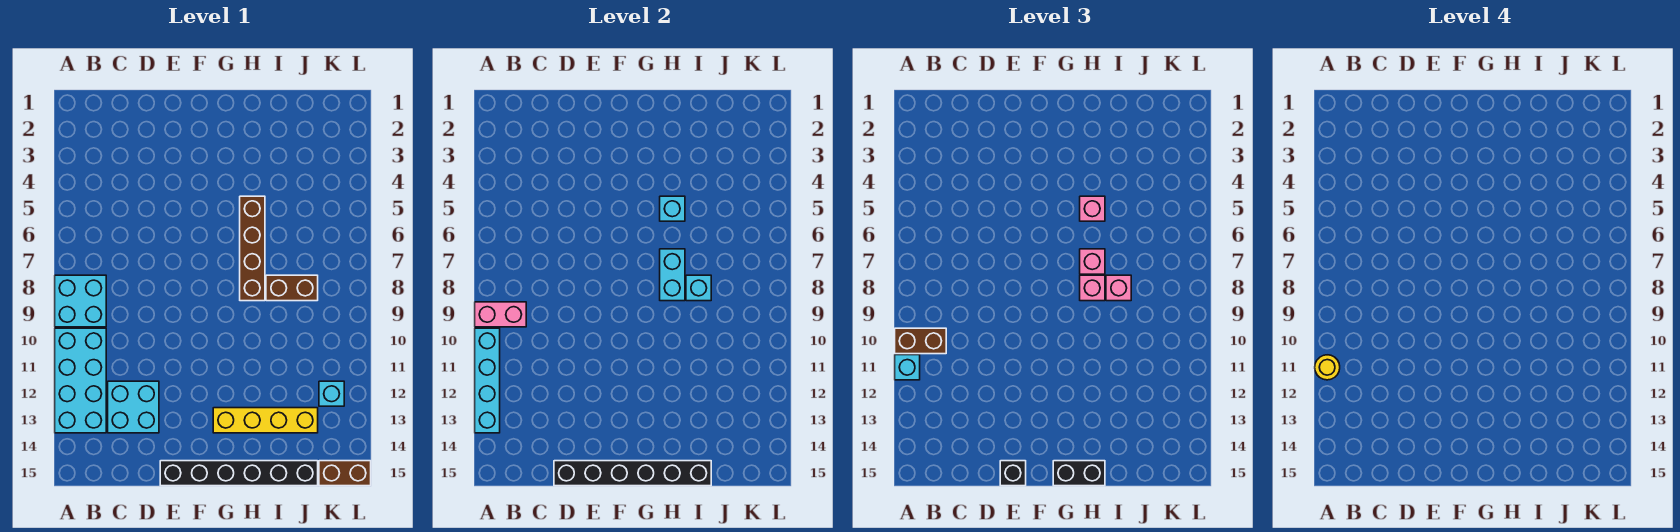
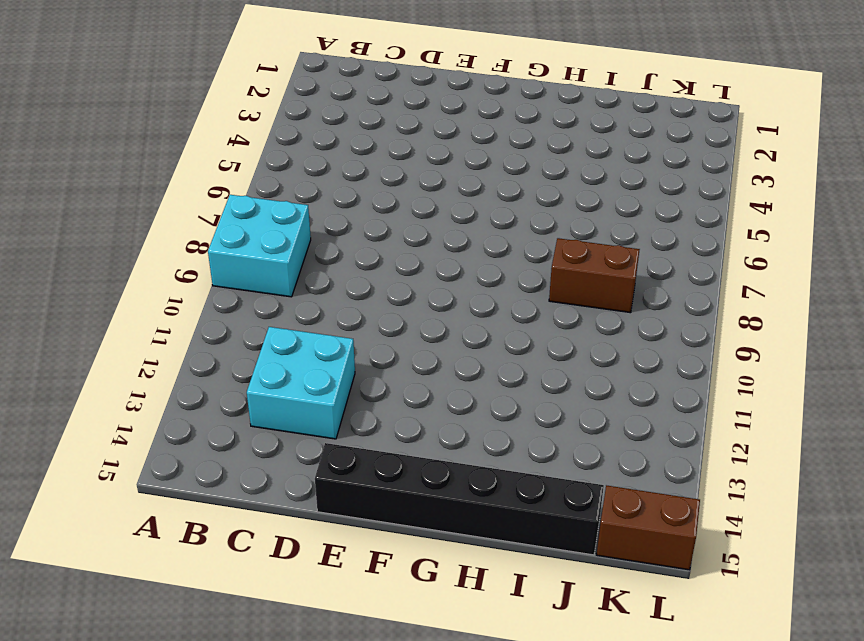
none -> cyan brick A10:B13 level 1
none -> yellow brick G13:J13 level 1
none -> brown brick H5:H8 level 1

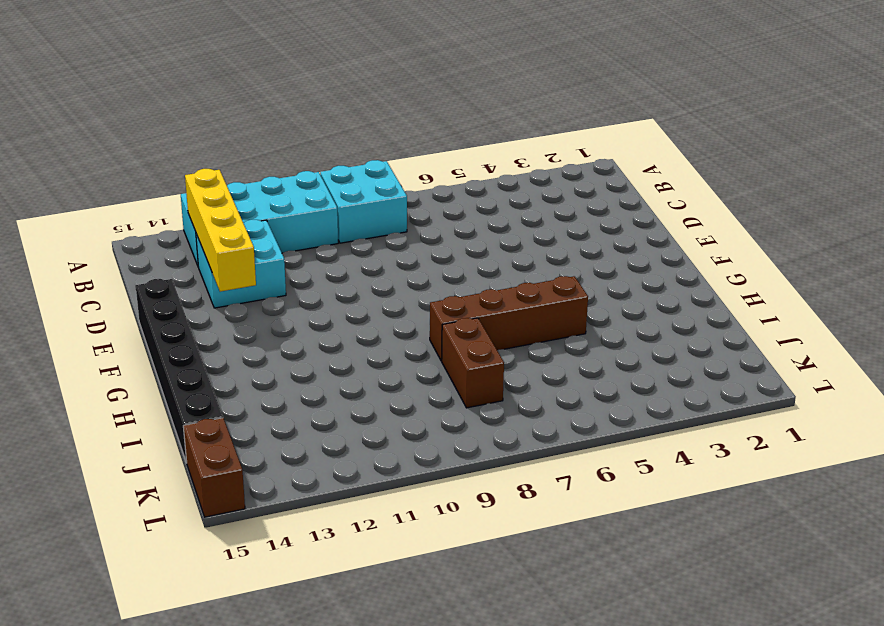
yellow brick B13:E13 level 2 -> yellow brick G13:J13 level 1
none -> cyan brick K12 level 1
none -> pink brick A9:B9 level 2
none -> cyan brick A10:A13 level 2

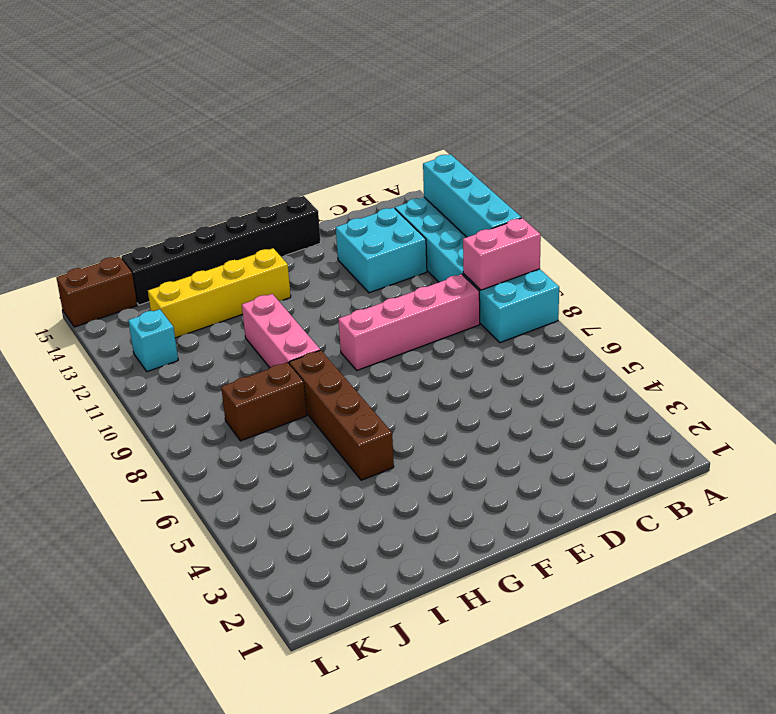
pink brick C9:F9 level 1 -> none
pink brick H9:H11 level 1 -> none
none -> black brick D15:I15 level 2
none -> cyan brick H5 level 2
none -> cyan brick H7:H8 level 2

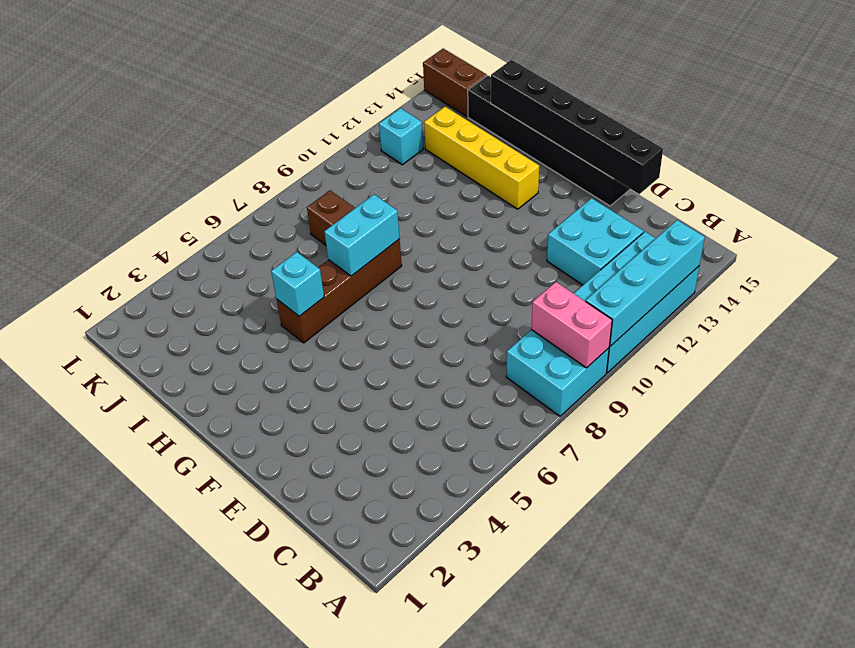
none -> cyan brick I8 level 2
none -> brown brick A10:B10 level 3
none -> cyan brick A11 level 3

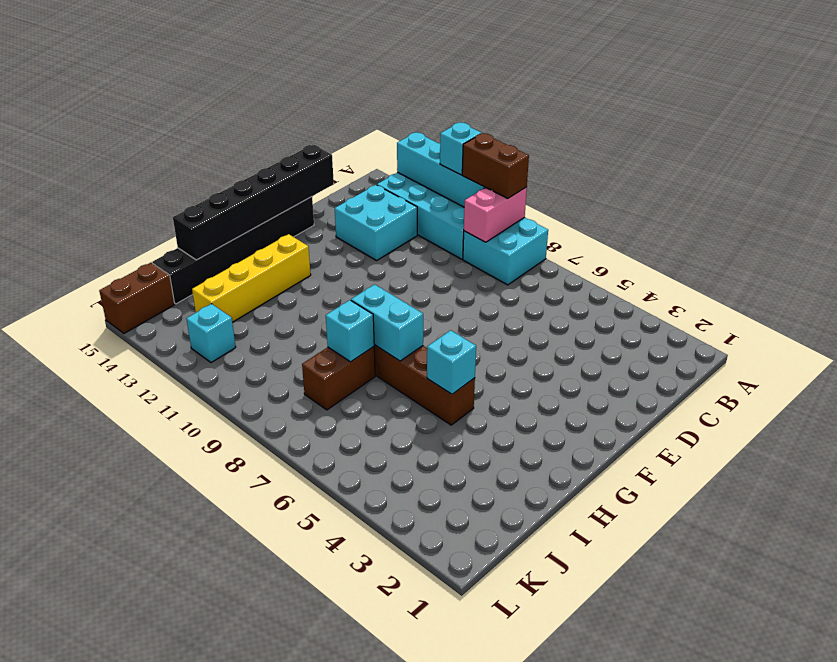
brown brick A9:A10 level 3 -> brown brick A10:B10 level 3
none -> black brick E15 level 3
none -> black brick G15:H15 level 3
none -> pink brick H5 level 3

